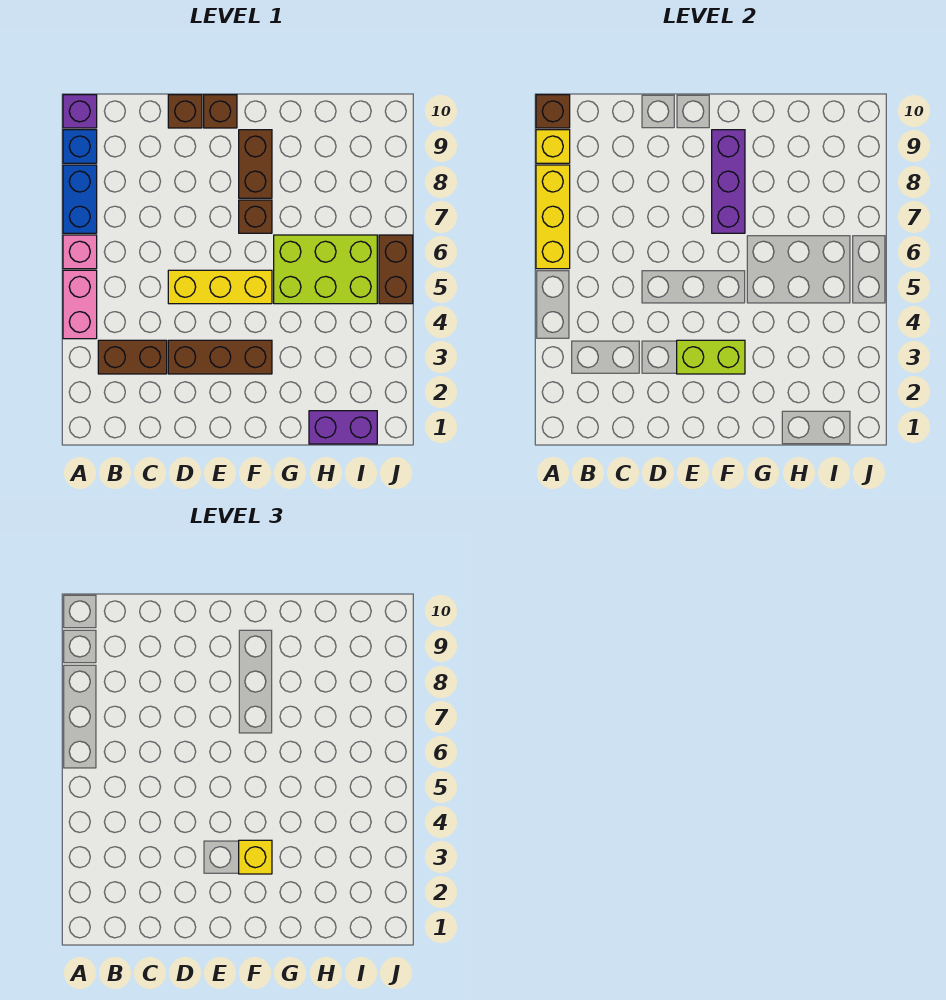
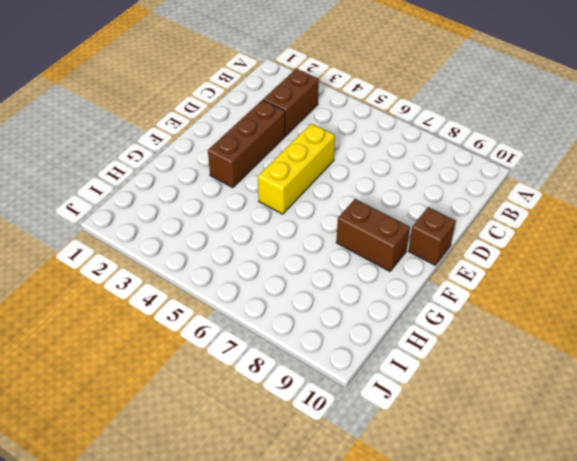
none -> pink brick A4:A5 level 1
none -> pink brick A6 level 1
none -> blue brick A7:A8 level 1

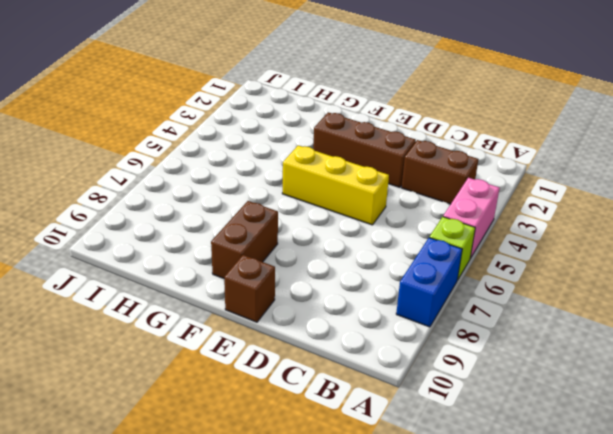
lime brick A6 level 1 -> pink brick A6 level 1
none -> blue brick A9 level 1
none -> purple brick A10 level 1
none -> brown brick D10 level 1

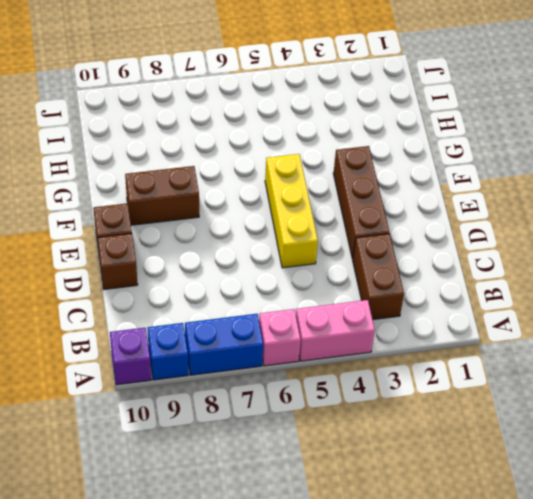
none -> brown brick F7 level 1
none -> lime brick G5:I6 level 1
none -> purple brick H1:I1 level 1

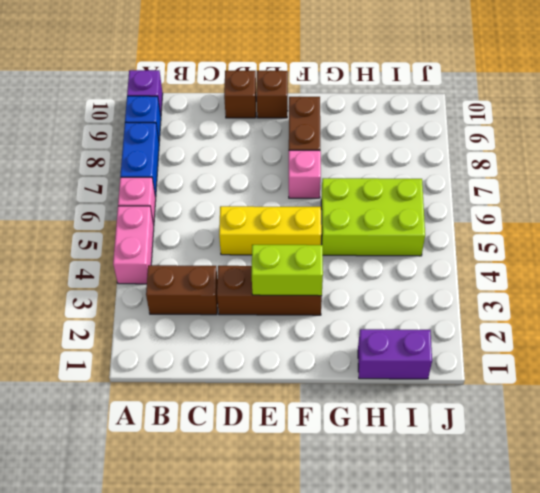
pink brick F7 level 1 -> brown brick F7 level 1
none -> brown brick J5:J6 level 1
none -> yellow brick A6:A8 level 2
none -> yellow brick A9 level 2

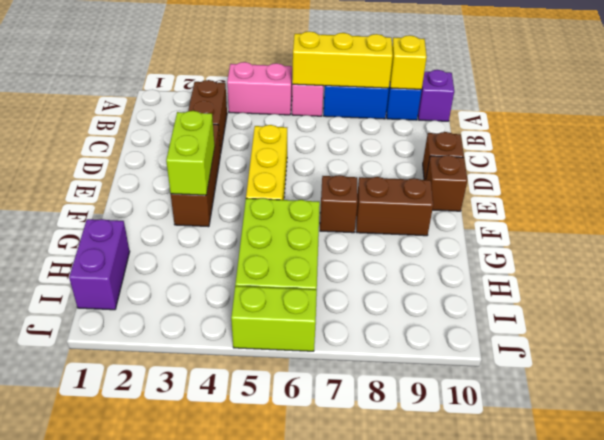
lime brick J5:J6 level 1 -> brown brick J5:J6 level 1
none -> brown brick A10 level 2
none -> purple brick F7:F9 level 2
none -> yellow brick F3 level 3

